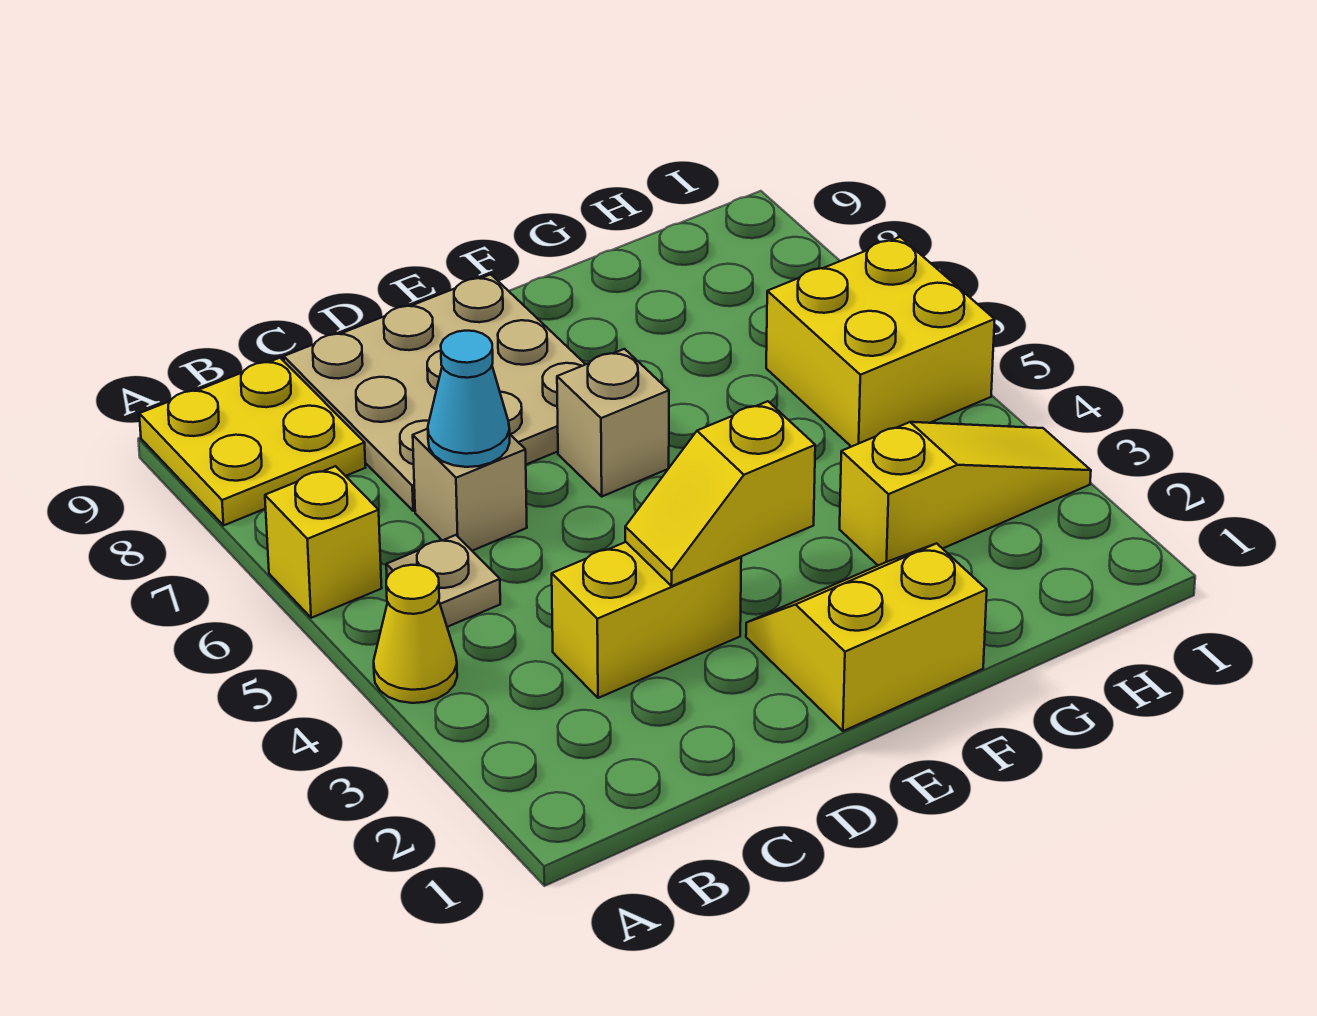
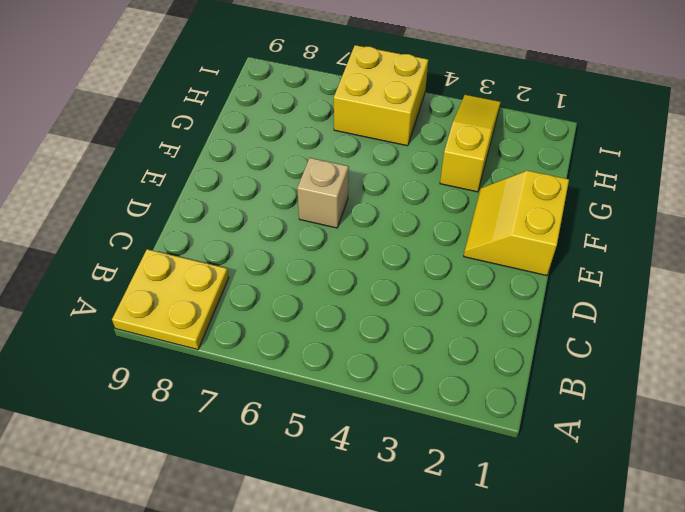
none -> yellow cone A4 level 1
none -> yellow brick A6 level 1
none -> tan plate B5 level 1

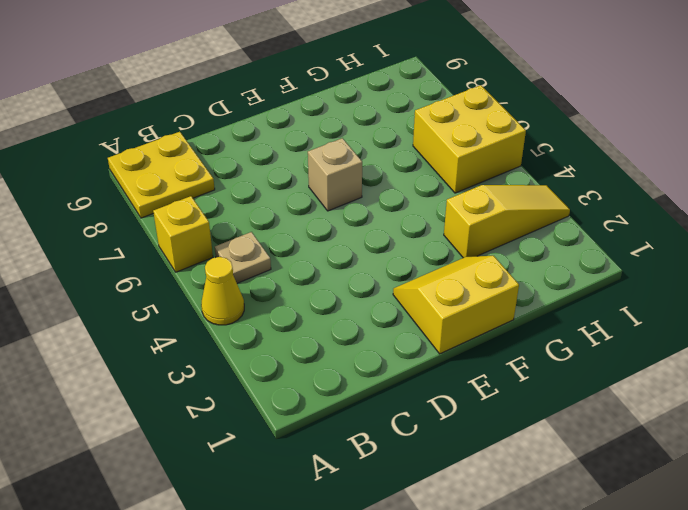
none -> yellow brick C3:D3 level 1
none -> tan brick C6 level 1
none -> tan plate C7:E9 level 1

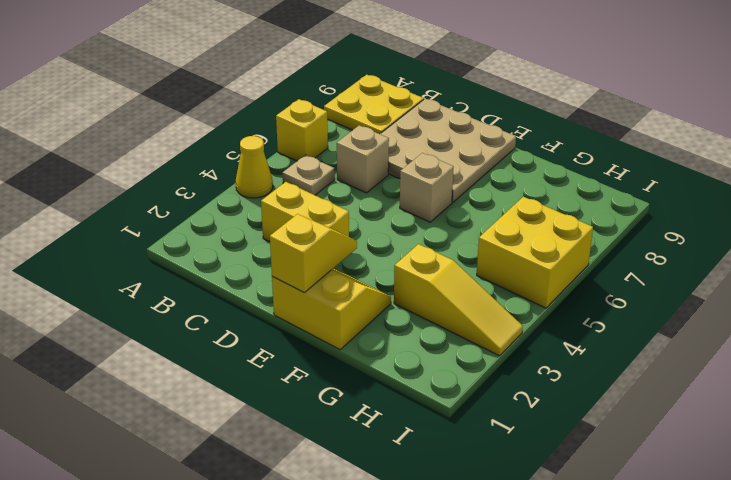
yellow slope E1:E2 level 2 top 1 -> yellow slope D3:E3 level 2 top E
none -> cyan cone C6 level 2

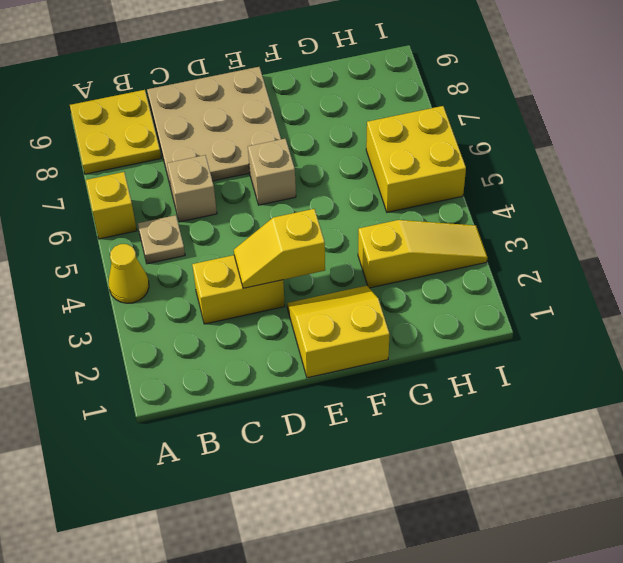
none -> cyan cone C6 level 2

